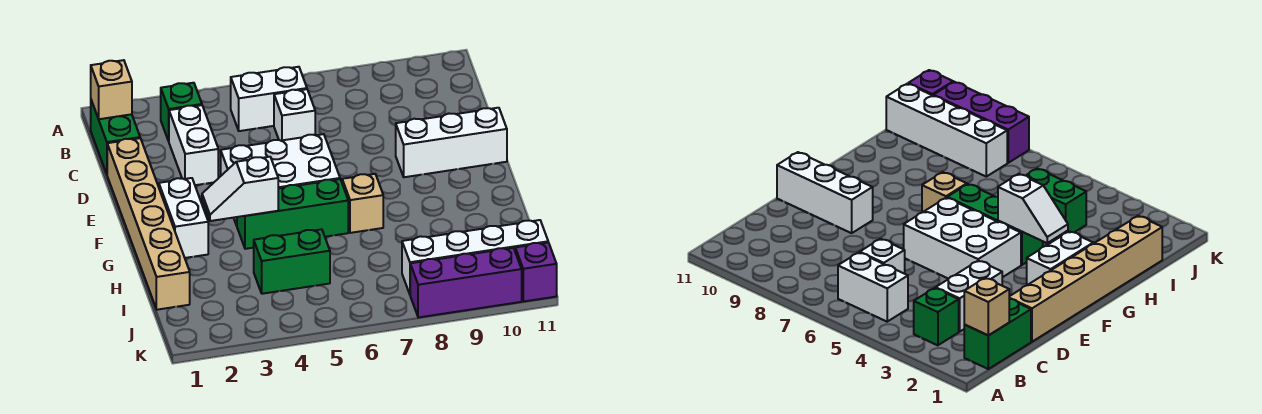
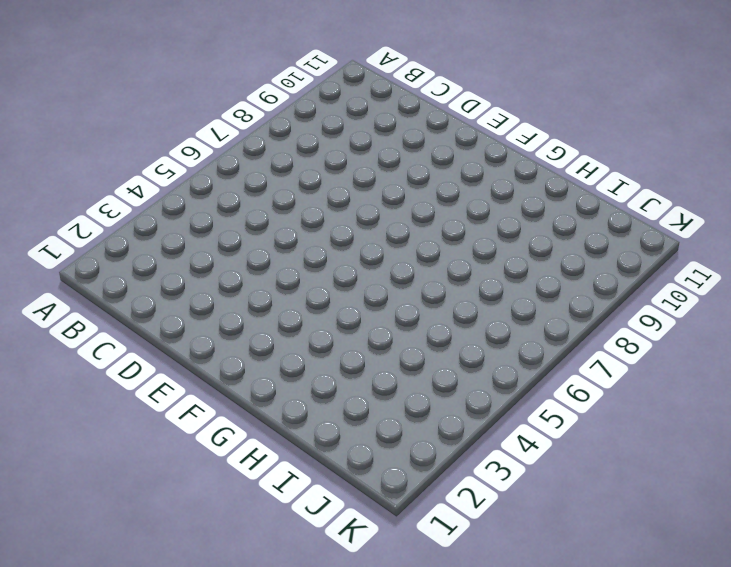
none -> green brick B1:C1 level 1
none -> green brick B3 level 1
none -> white brick B5:B6 level 1

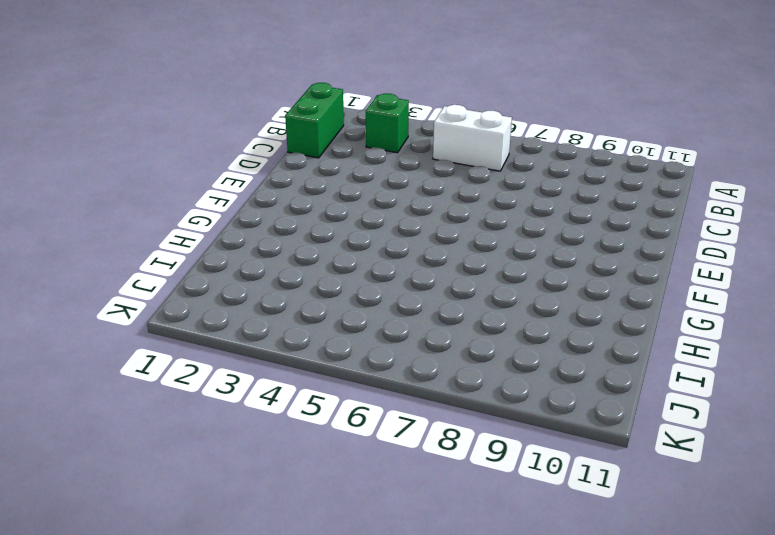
none -> white brick C3:D3 level 1
none -> white brick C6 level 1
none -> tan brick D1:I1 level 1

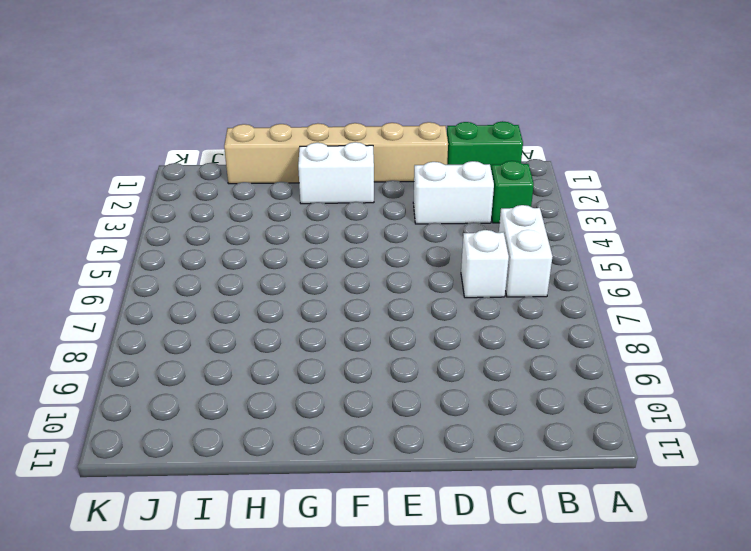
none -> white brick E4:F6 level 1
none -> white brick E9:E11 level 1
none -> green brick G4:G6 level 1

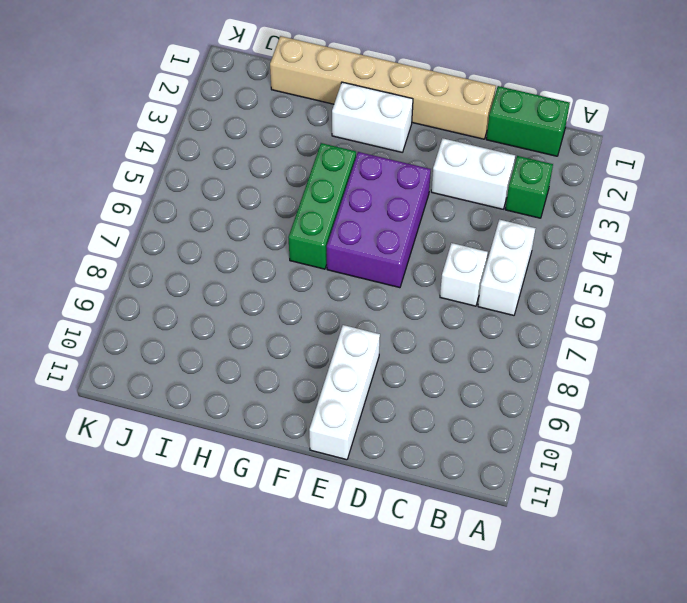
purple brick E4:F6 level 1 -> white brick E4:F6 level 1
none -> tan brick G7 level 1
none -> green brick I4:I5 level 1
none -> white brick J8:J11 level 1

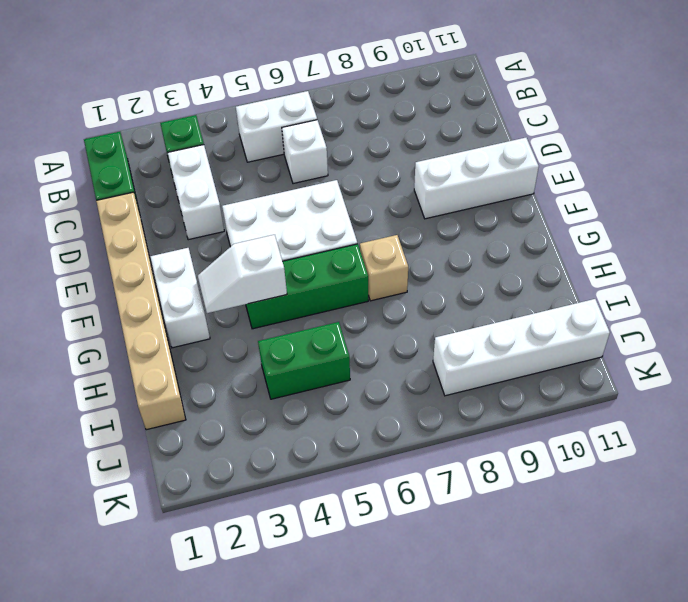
none -> purple brick K8:K10 level 1
none -> purple brick K11 level 1
none -> tan brick B1 level 2

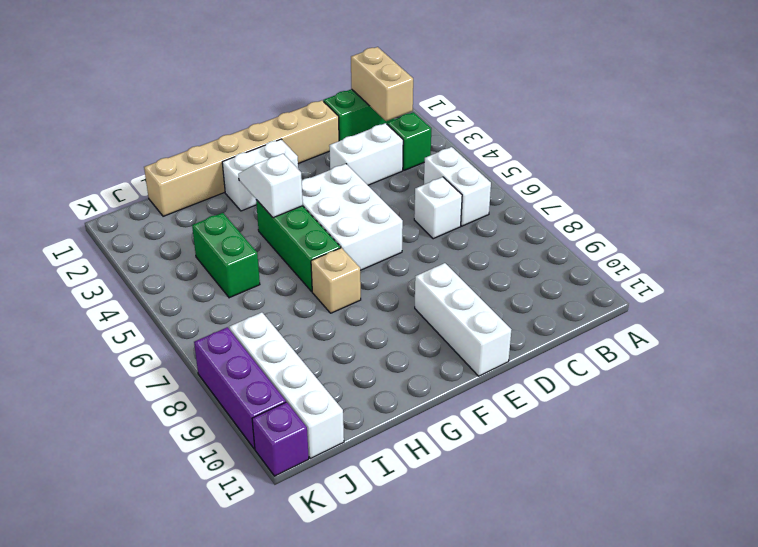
tan brick B1:B2 level 2 -> tan brick B1 level 2

